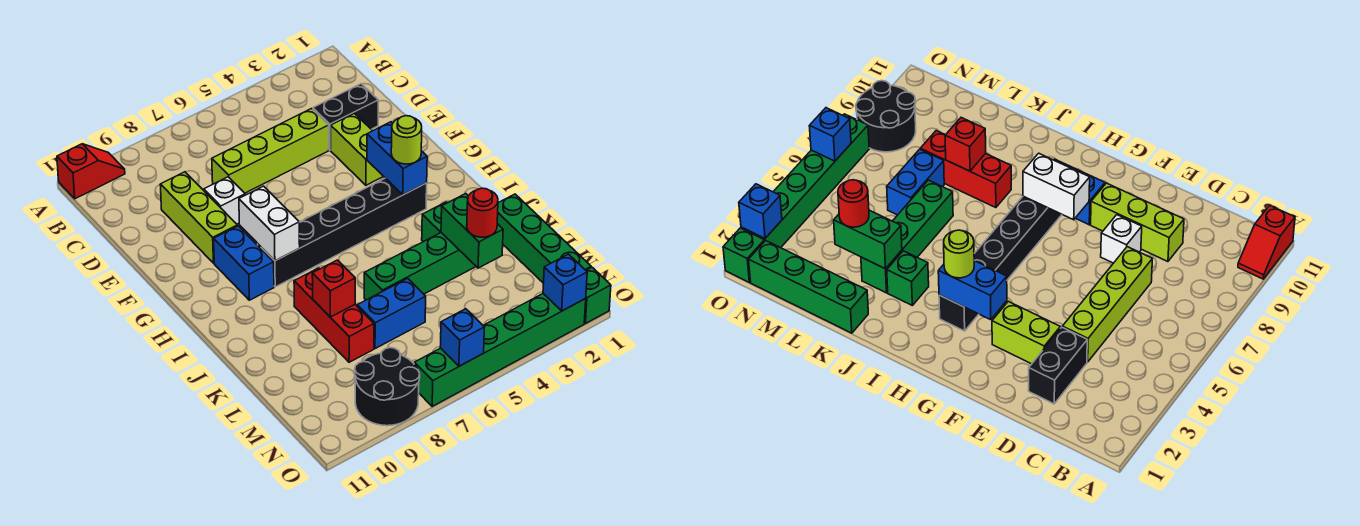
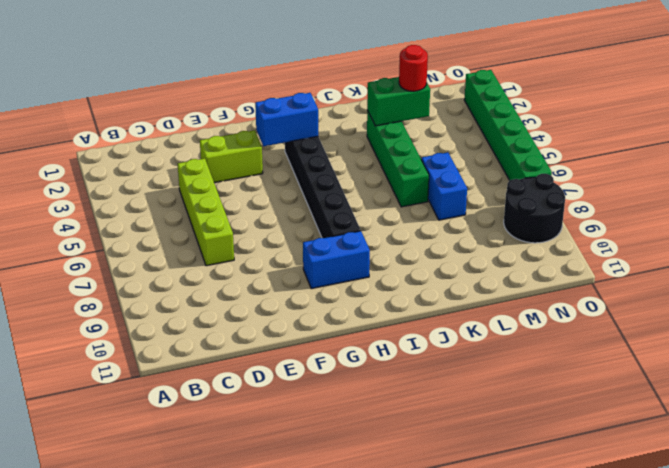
none -> red slope A10:A11 level 1 top 11
none -> black brick D2:D3 level 1
none -> lime brick D9:F9 level 1

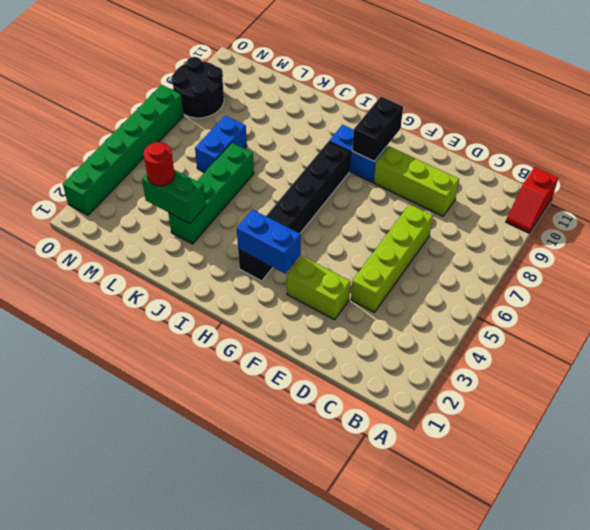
black brick G9:G10 level 2 -> black brick D2:D3 level 1
none -> white brick E8 level 1
none -> green brick J3 level 1
none -> red brick J8:L8 level 1

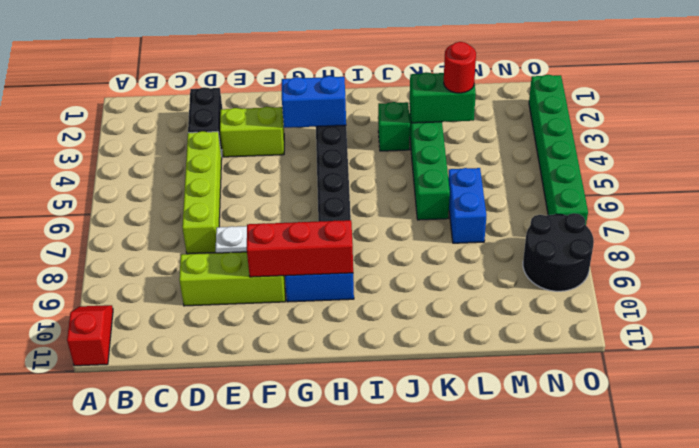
red brick F9:H9 level 2 -> red brick J8:L8 level 1
none -> green brick K1:N1 level 1
none -> green brick O1 level 1
none -> white brick G8:H8 level 2

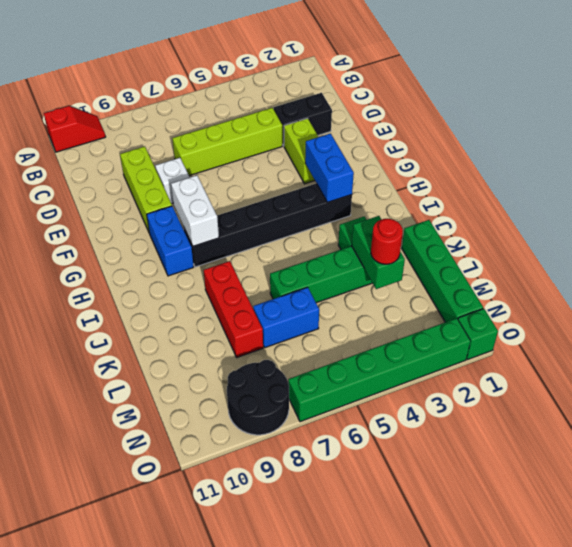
none -> red brick K8 level 2
none -> blue brick O2 level 2
none -> blue brick O6 level 2

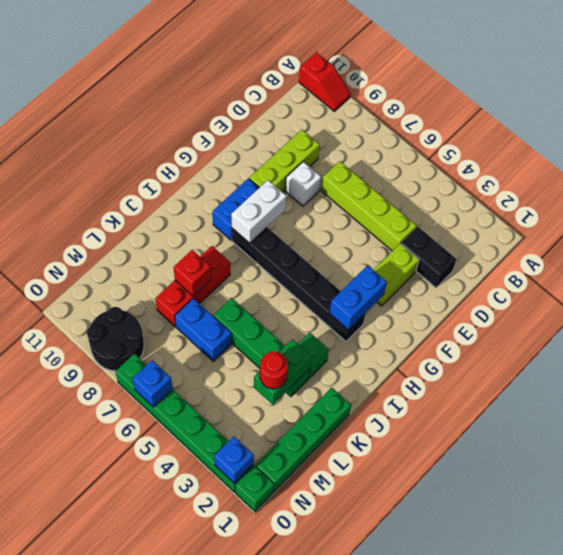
none -> lime round brick H3 level 3

